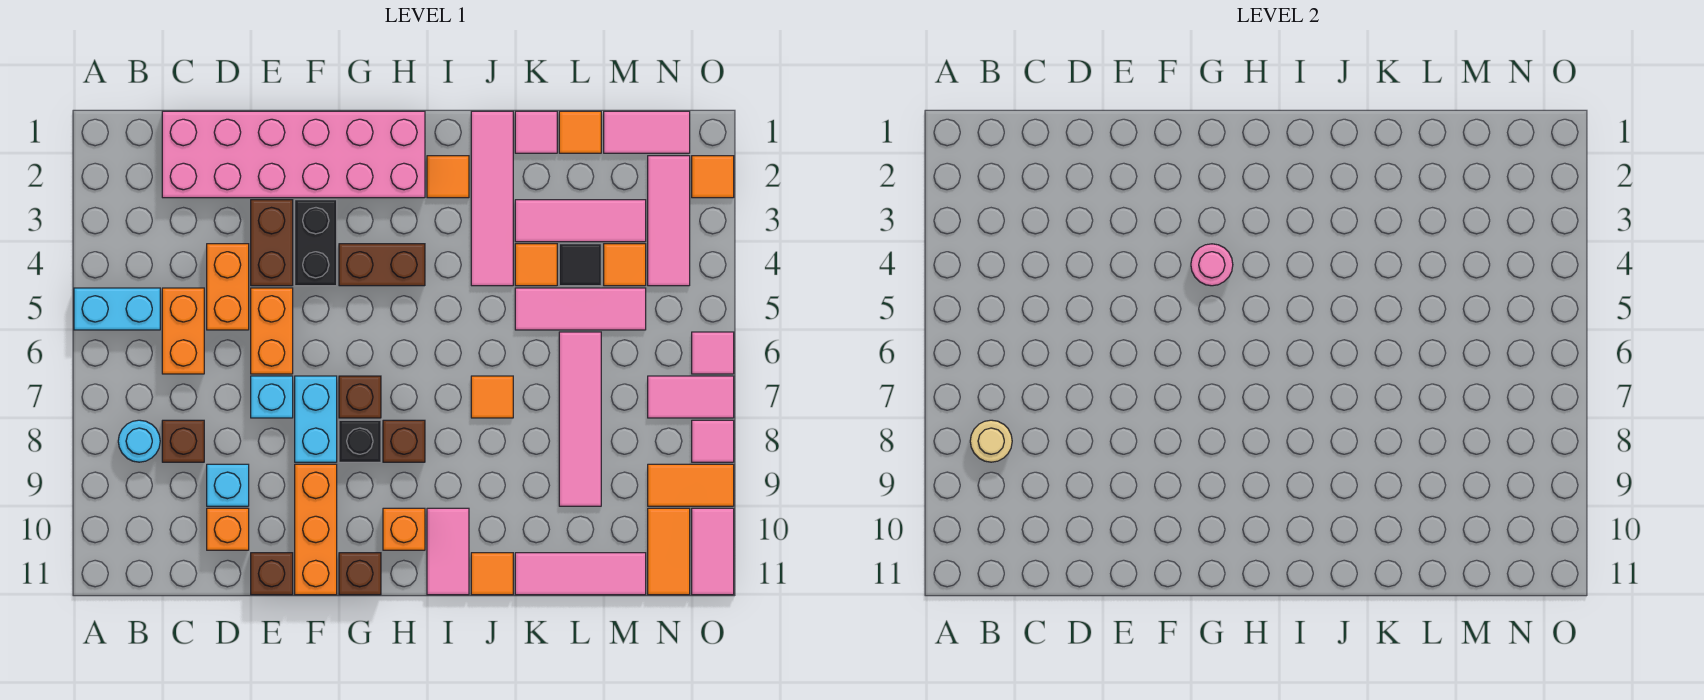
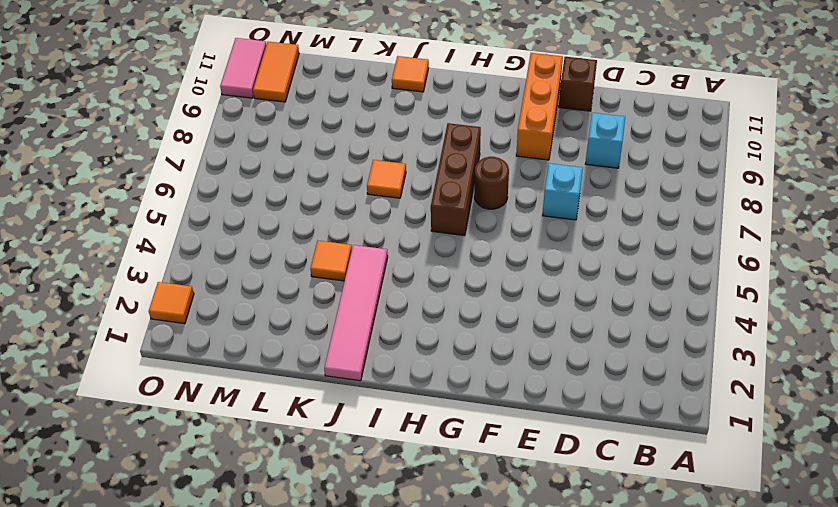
brown round brick G7 level 1 -> brown brick G7 level 1
brown brick H6:H8 level 1 -> brown brick H8 level 1
none -> cyan brick A5:B5 level 1
none -> cyan round brick B8 level 1
none -> pink brick C1:H2 level 1
none -> orange brick C5:C6 level 1

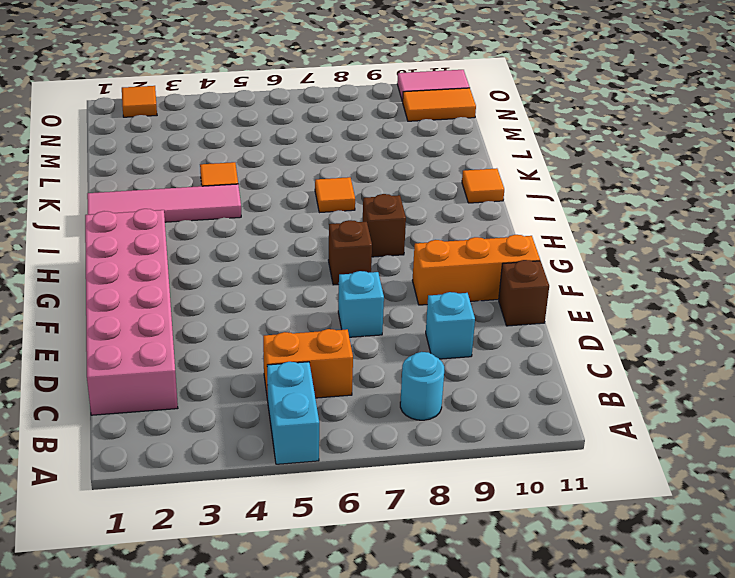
none -> brown brick C8 level 1
none -> orange brick D4:D5 level 1
none -> orange brick D10 level 1
none -> brown brick E3:E4 level 1

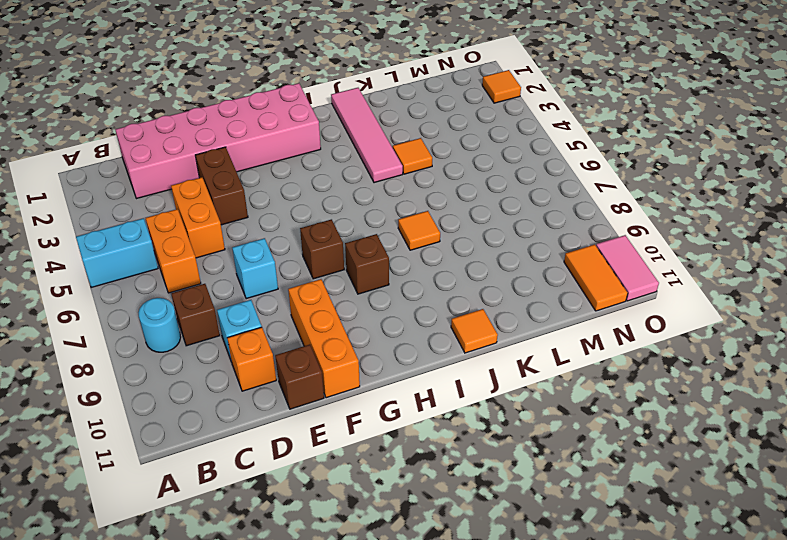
none -> orange brick E5:E6 level 1
none -> black brick F3:F4 level 1
none -> cyan brick F7:F8 level 1
none -> brown brick G4:H4 level 1

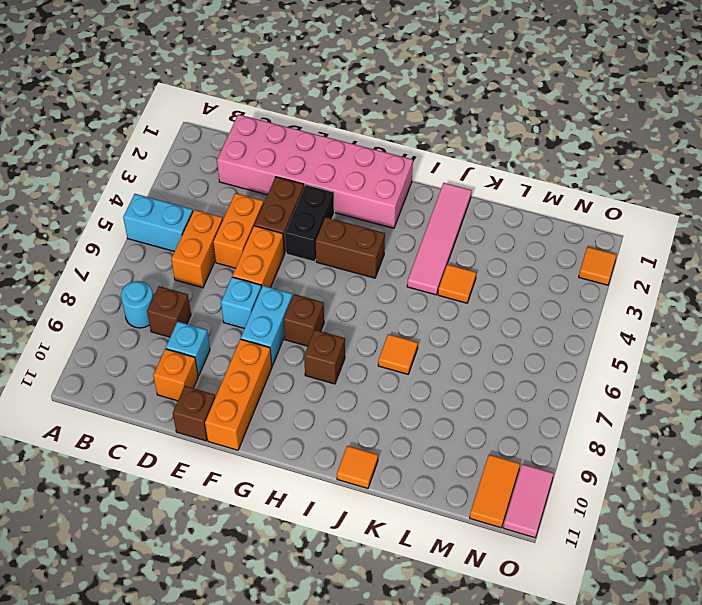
none -> black brick G8 level 1
none -> brown brick G11 level 1
none -> orange brick H10 level 1
none -> orange tile I2 level 1

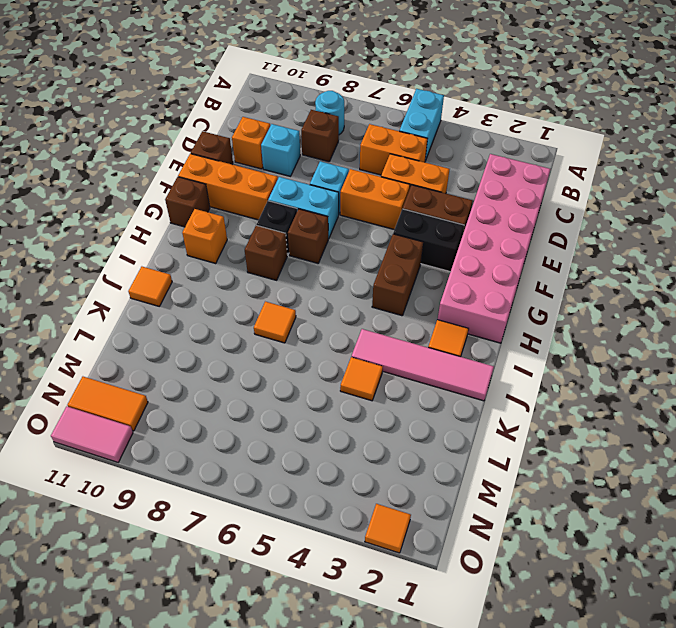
none -> pink tile I10:I11 level 1
none -> pink tile K1 level 1
none -> pink tile K3:M3 level 1
none -> pink tile K5:M5 level 1

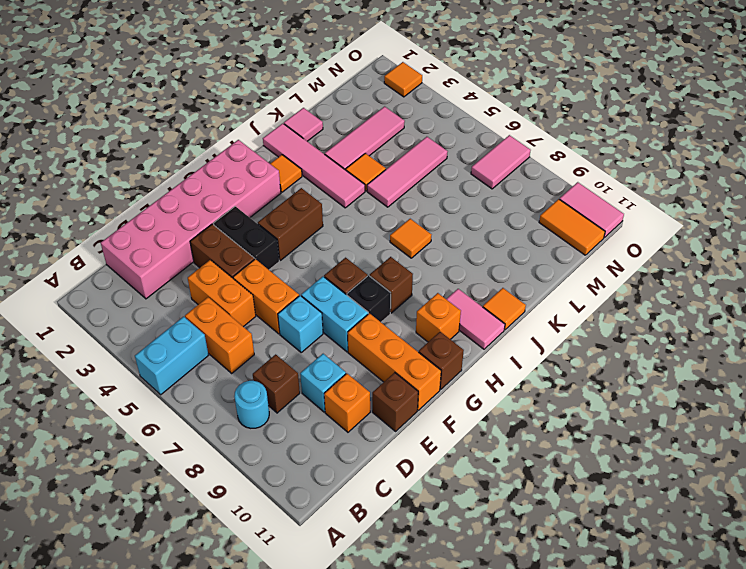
none -> pink tile K11:M11 level 1
none -> orange tile L1 level 1
none -> black tile L4 level 1
none -> pink tile L6:L9 level 1

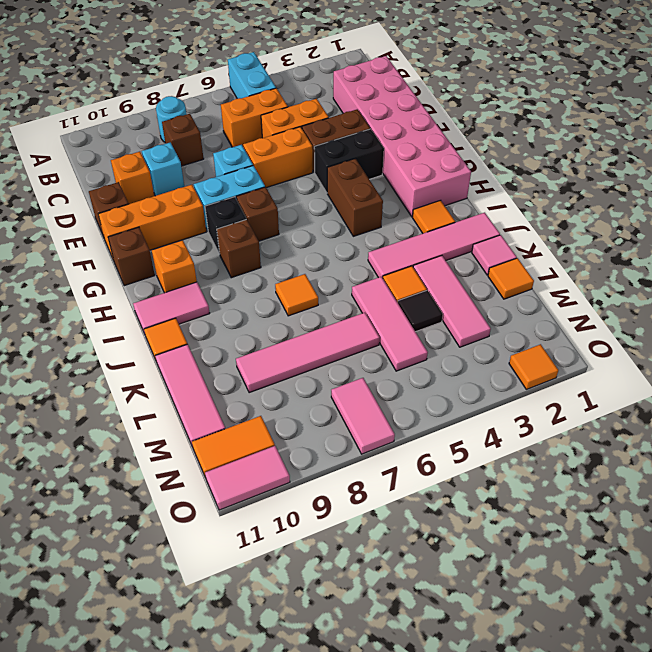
none -> pink tile M1:N1 level 1
none -> orange tile M4 level 1
none -> pink tile N2:N4 level 1
none -> orange tile N9:O9 level 1

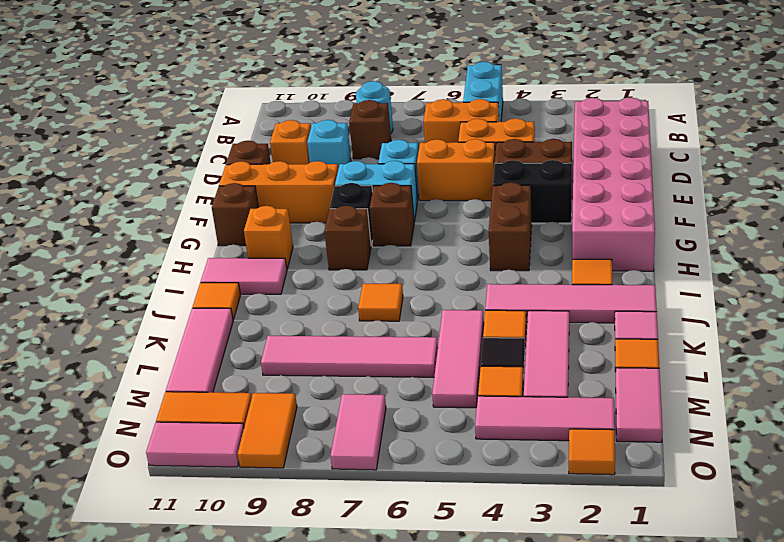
none -> pink tile O6 level 1
none -> pink tile O8 level 1
none -> tan round brick B8 level 2
none -> pink round brick G4 level 2

